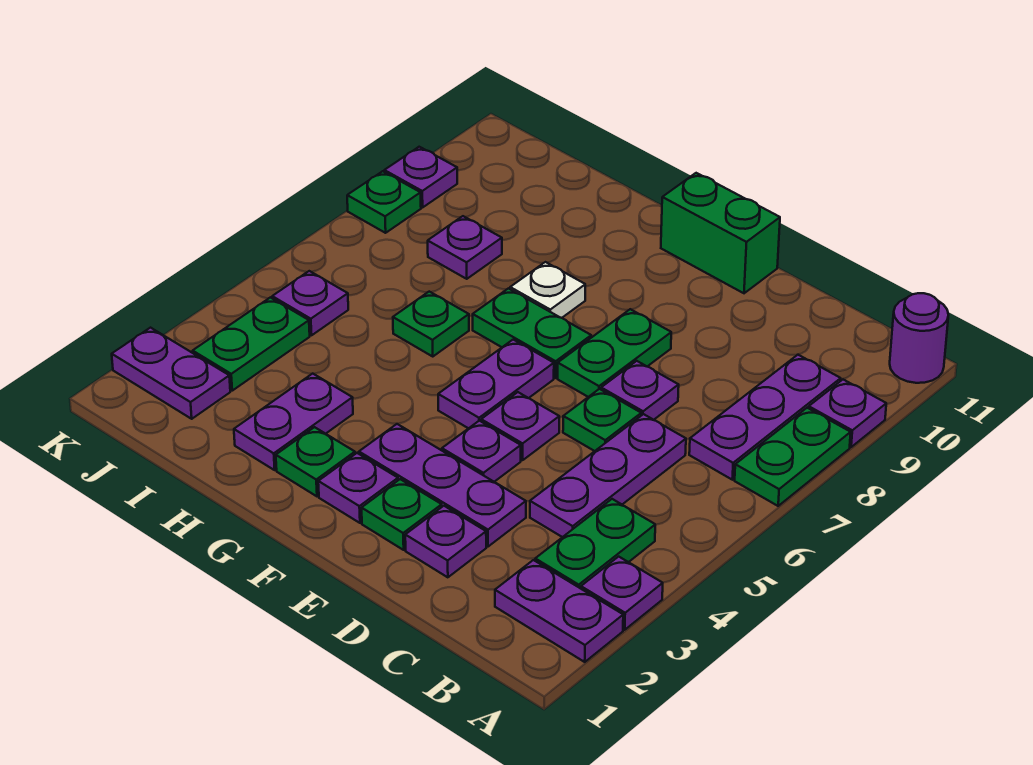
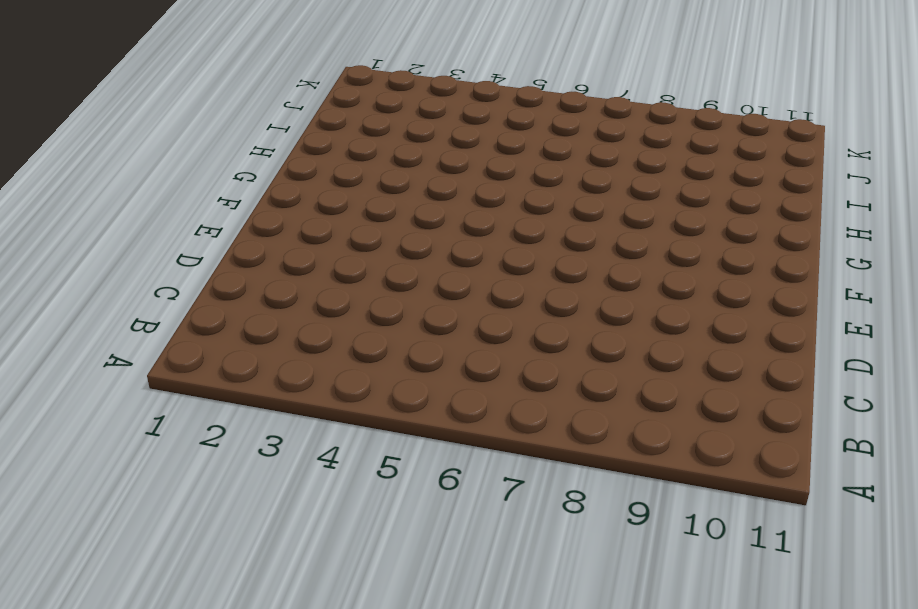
none -> purple plate A2:B2 level 1
none -> purple plate A3 level 1
none -> green plate A7:A8 level 1
none -> purple plate A9 level 1

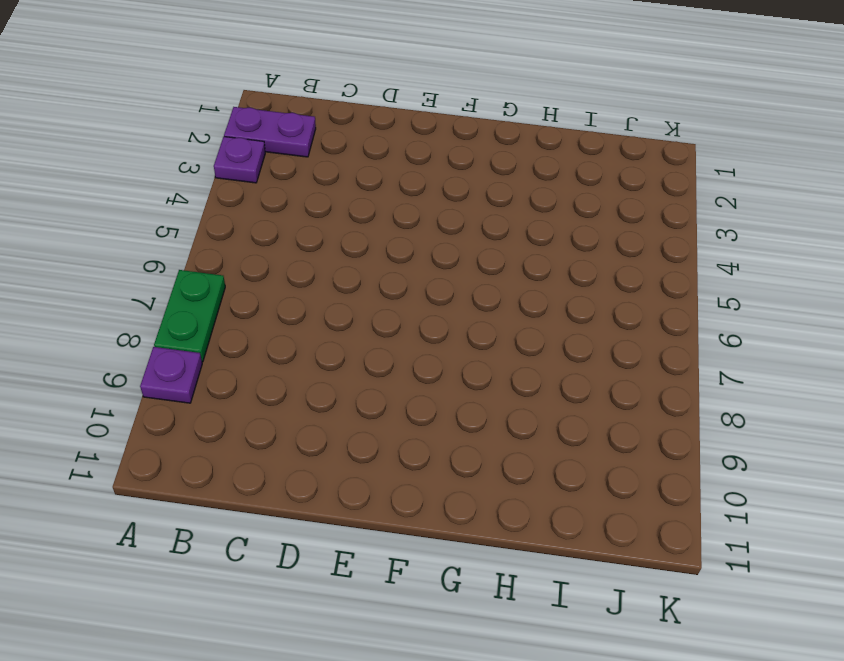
none -> purple round brick A11 level 1
none -> green plate B3:B4 level 1
none -> purple plate B7:B9 level 1
none -> purple plate C4:C6 level 1

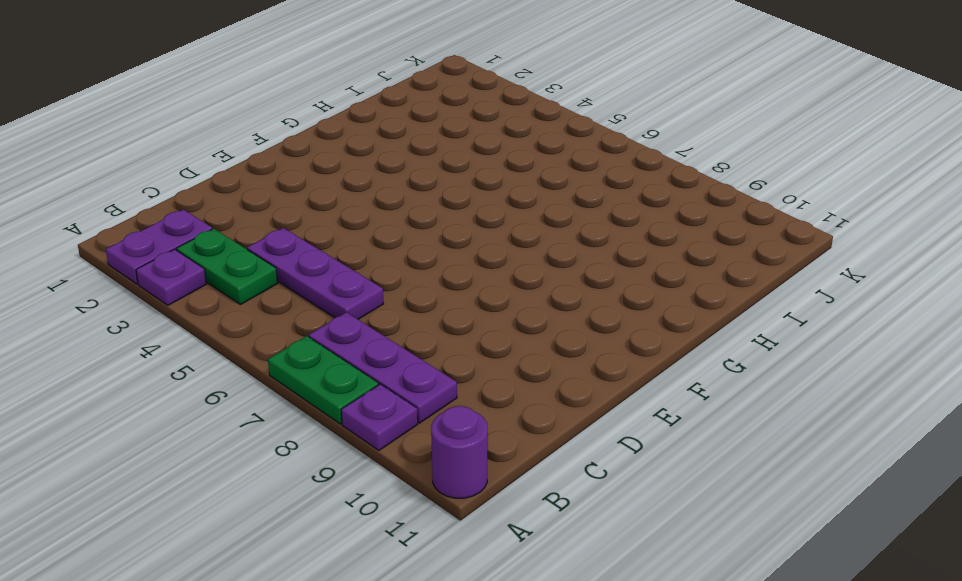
none -> purple plate D2 level 1
none -> purple plate D3:F3 level 1
none -> green plate D6 level 1
none -> purple plate D7 level 1

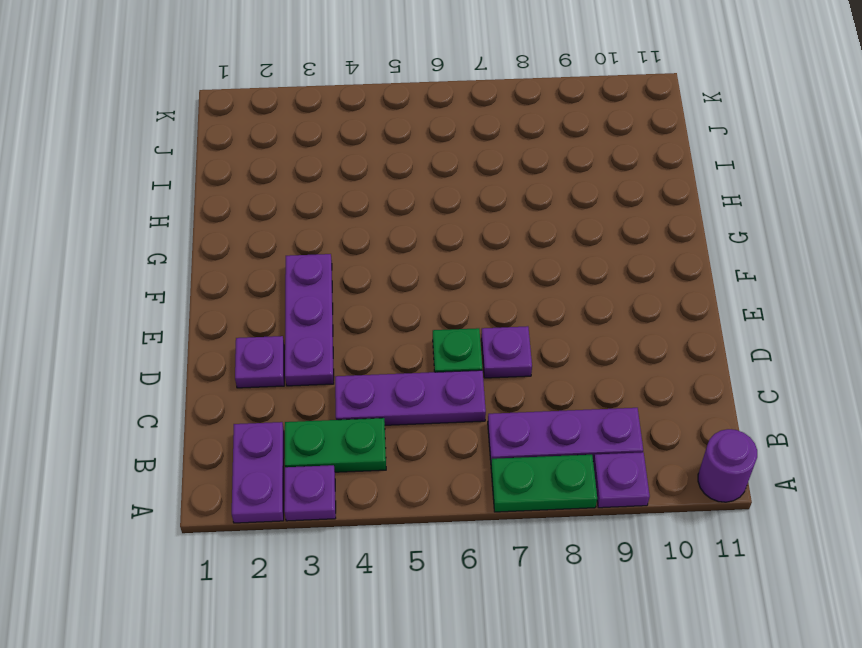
none -> green plate E2 level 1
none -> purple plate E4 level 1
none -> purple plate E5 level 1
none -> green plate E7:E8 level 1

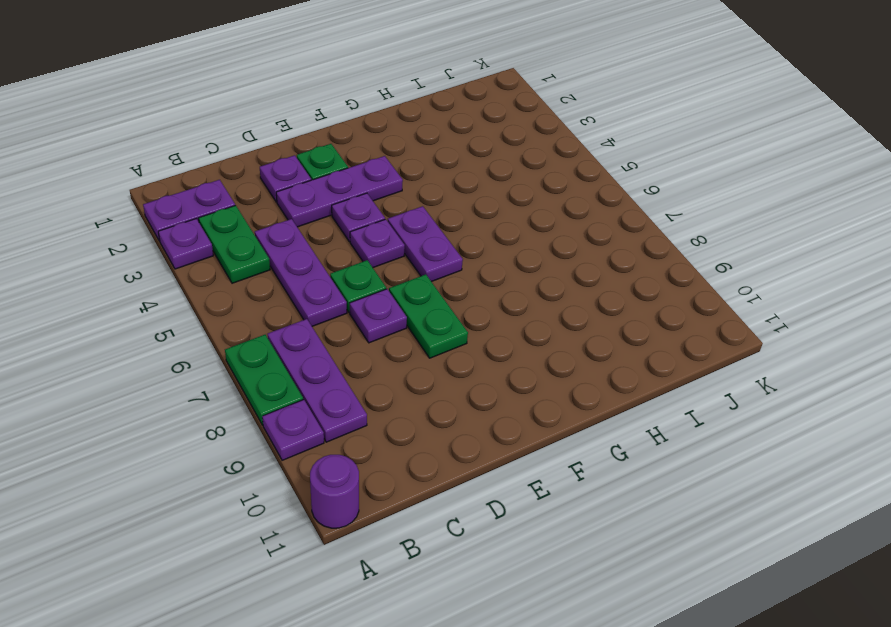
none -> green brick E11:F11 level 1
none -> purple plate F2 level 1
none -> green plate F7:G7 level 1
none -> green plate G2 level 1

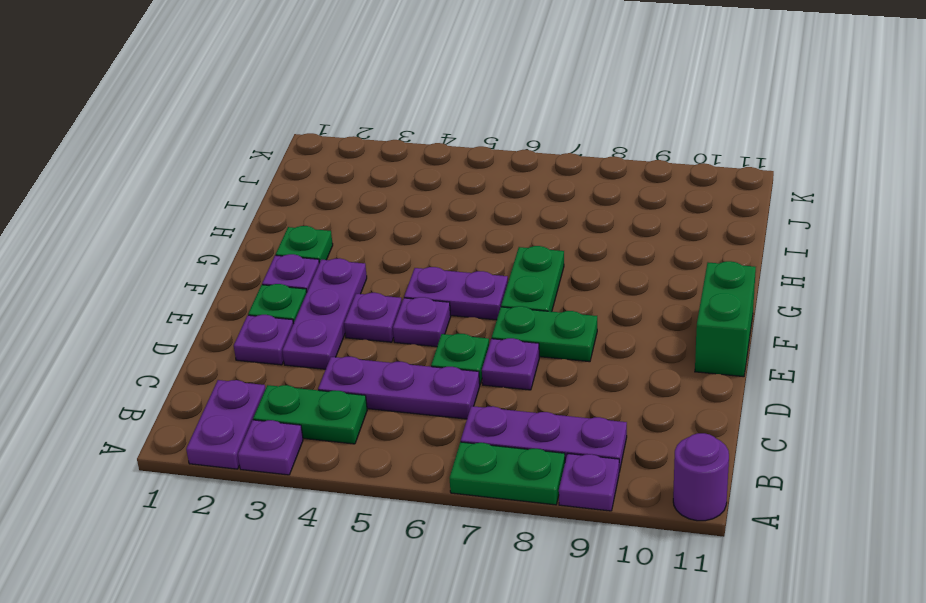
none -> white plate G8 level 1
none -> purple plate H2:H3 level 1
none -> green plate H6 level 1
none -> purple plate I8 level 1

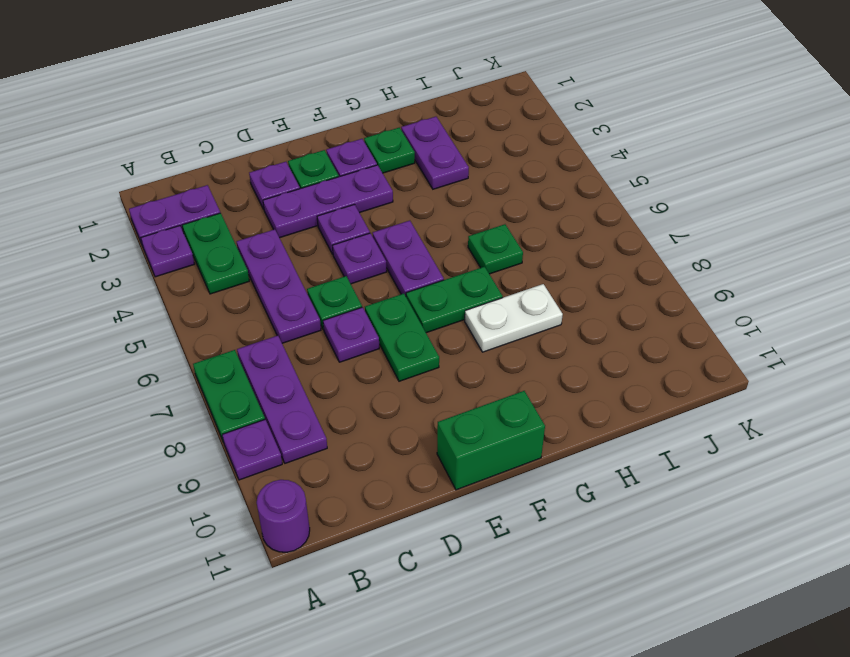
white plate G8:H8 level 1 -> white plate G8 level 1
none -> purple plate I8 level 1
none -> purple plate J2:K2 level 1
none -> green plate J3:J4 level 1
none -> purple plate J5 level 1

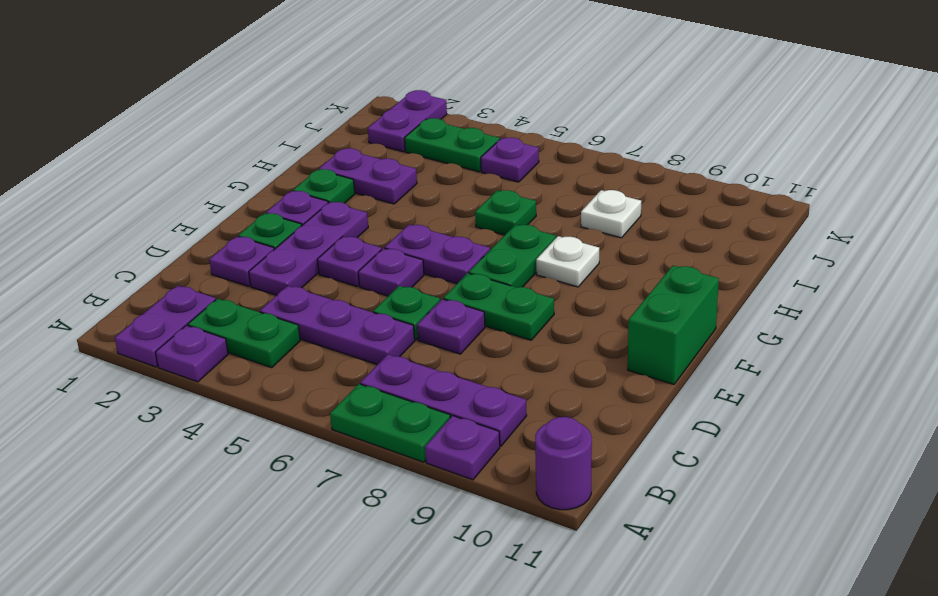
white plate I8 level 1 -> purple plate I8 level 1
none -> green plate K8 level 1
none -> purple plate K9 level 1

